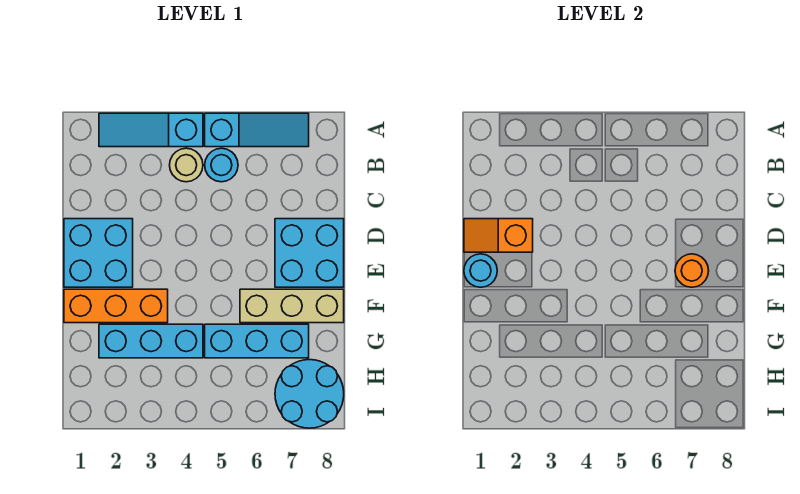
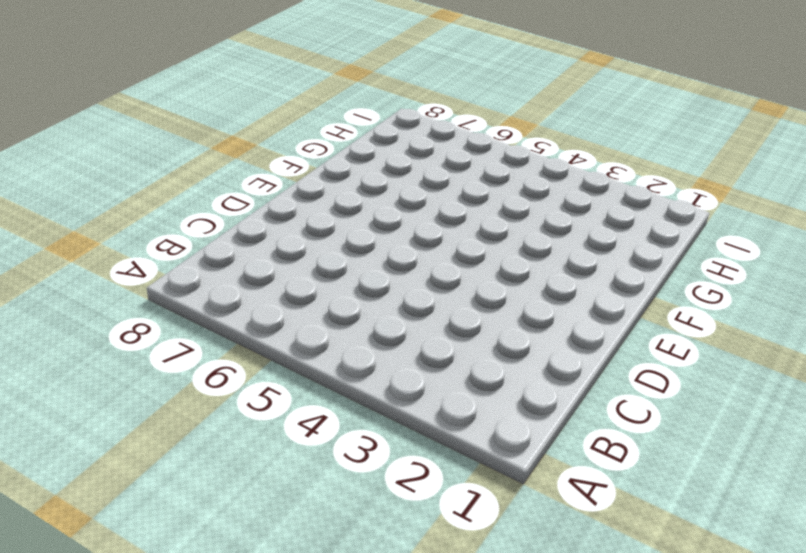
none -> cyan slope A2:A4 level 1 top 4
none -> cyan slope A5:A7 level 1 top 5
none -> tan round brick B4 level 1

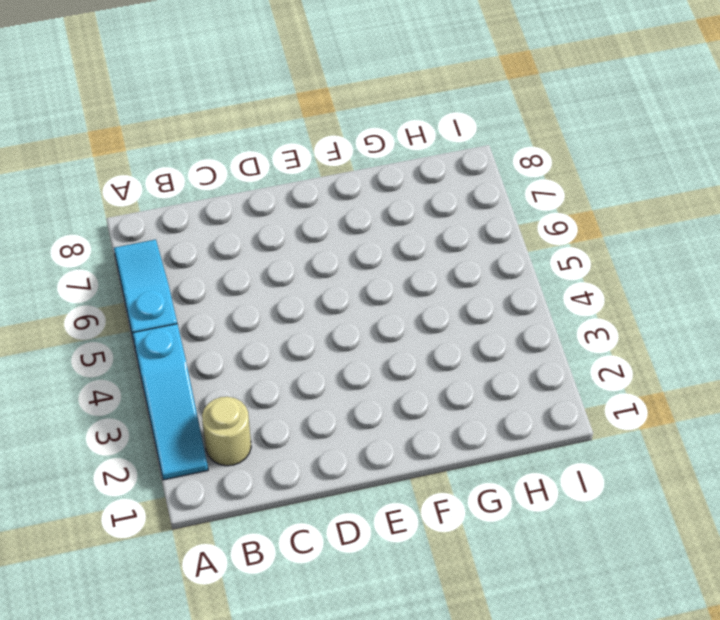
tan round brick B2 level 1 -> tan round brick B4 level 1
none -> cyan round brick B5 level 1
none -> cyan brick D1:E2 level 1
none -> cyan brick D7:E8 level 1

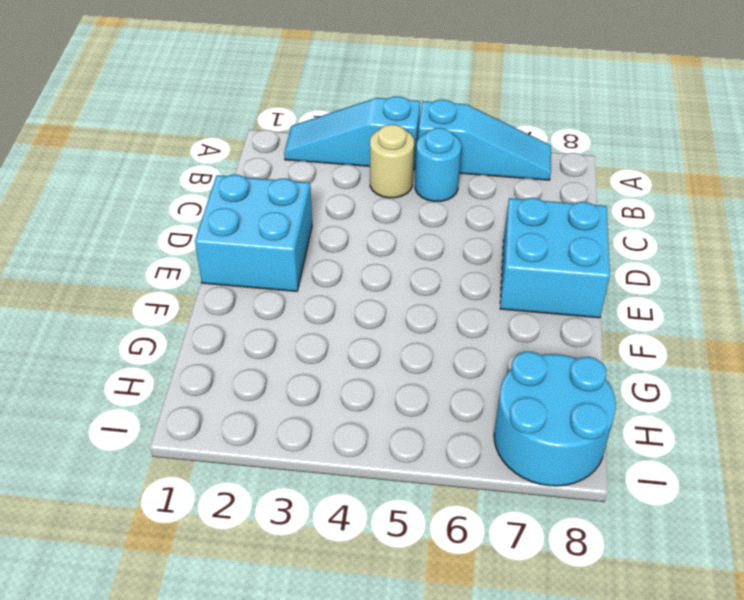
none -> orange brick F1:F3 level 1
none -> tan brick F6:F8 level 1
none -> cyan brick G2:G4 level 1

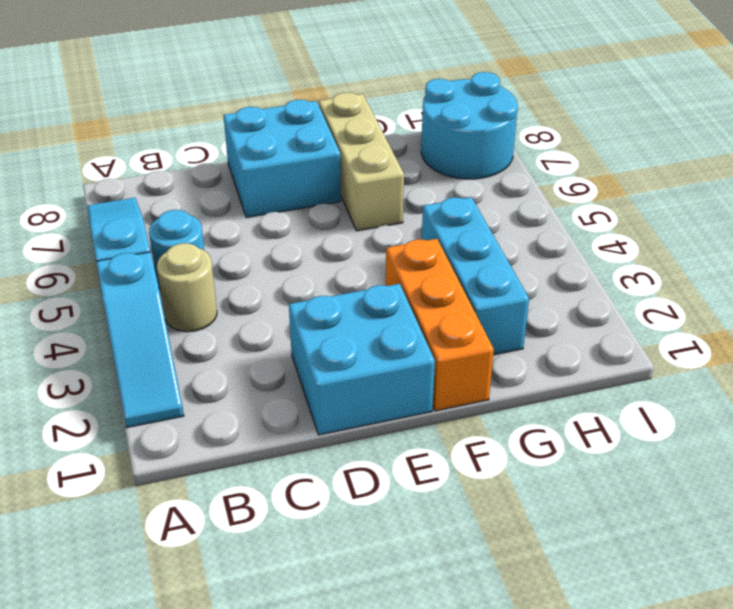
none -> cyan brick G5:G7 level 1
none -> orange slope D1:D2 level 2 top 2
none -> cyan round brick E1 level 2

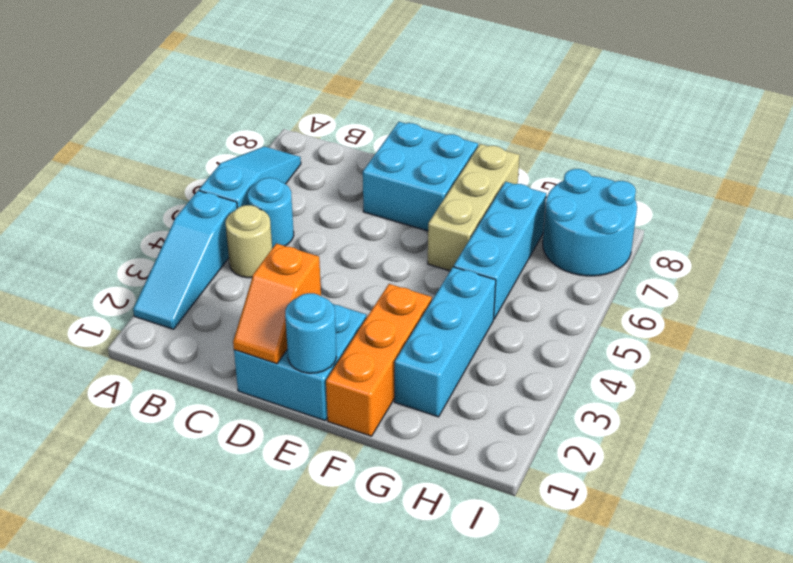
none -> orange round brick E7 level 2

